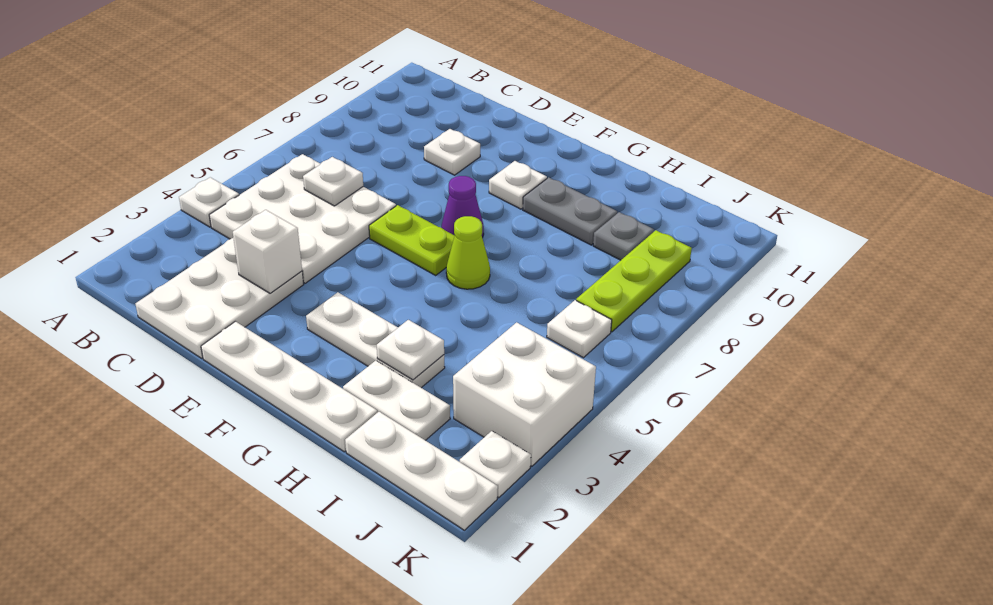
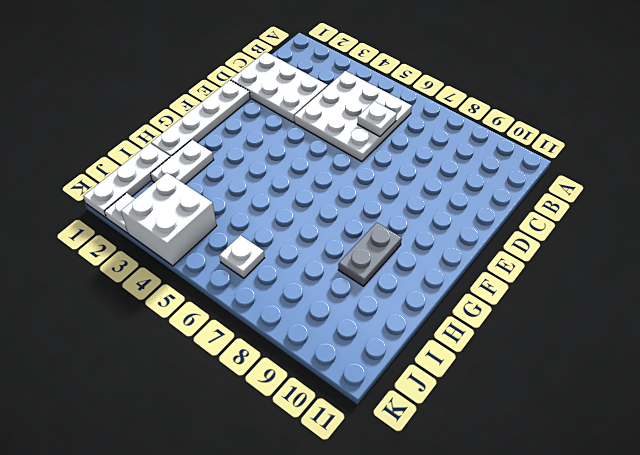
none -> white plate A4 level 1
none -> white plate D9 level 1
none -> lime plate E6:F6 level 1

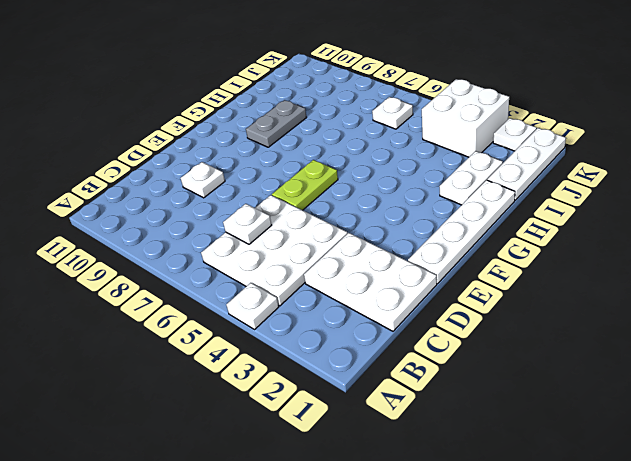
none -> white plate F3:H3 level 1
none -> purple cone F7 level 1
none -> white plate F9 level 1

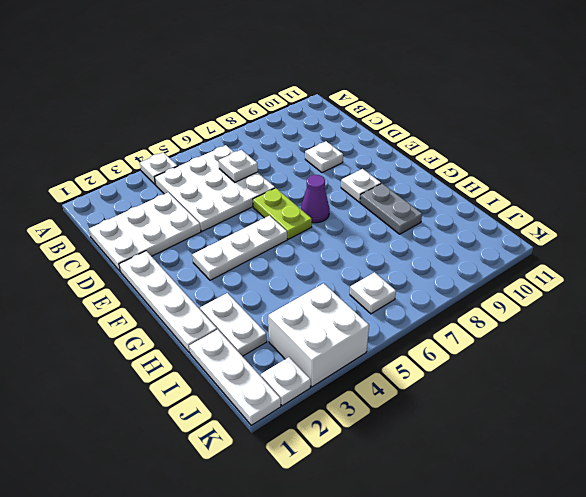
white plate F3:F5 level 1 -> white plate F3:H3 level 1
none -> lime cone G6 level 1
none -> grey plate I9 level 1
none -> lime plate J7:J9 level 1

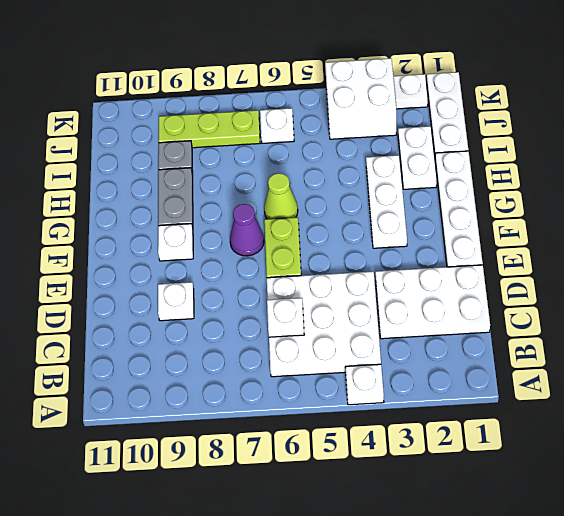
none -> white brick D3 level 2
none -> white plate H3 level 2

